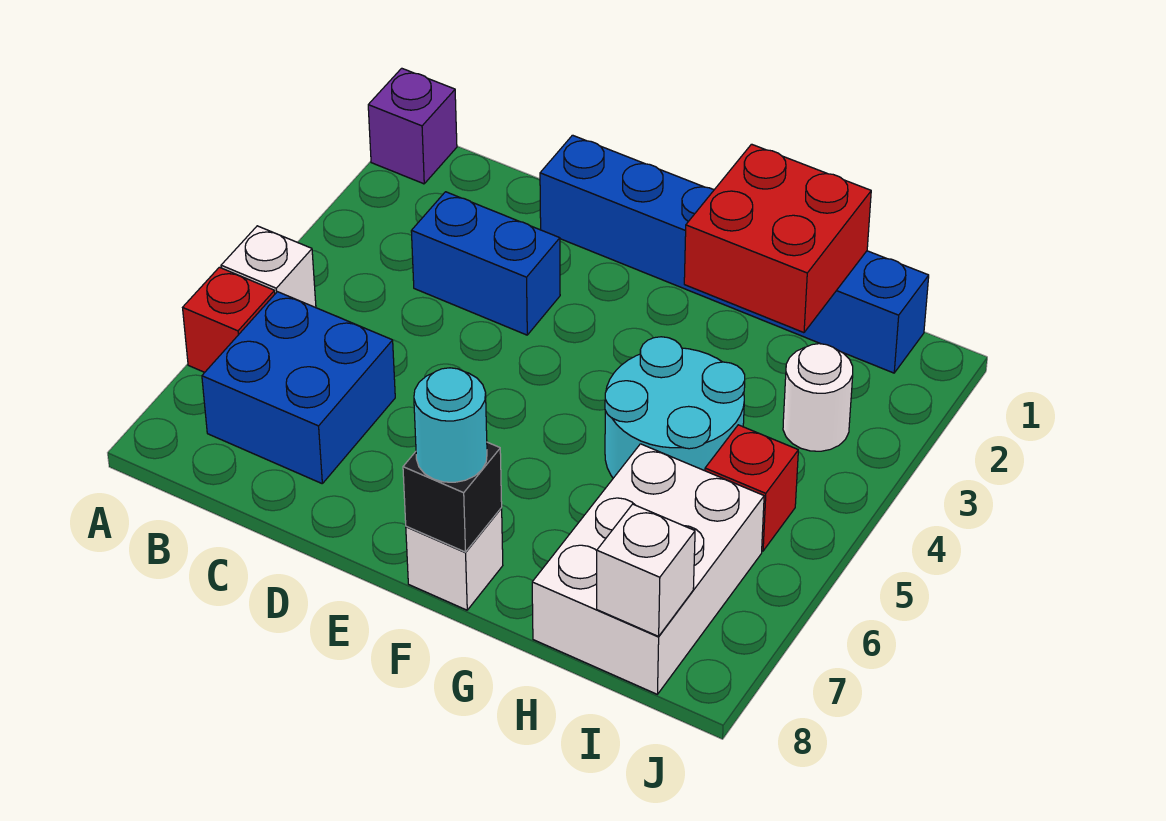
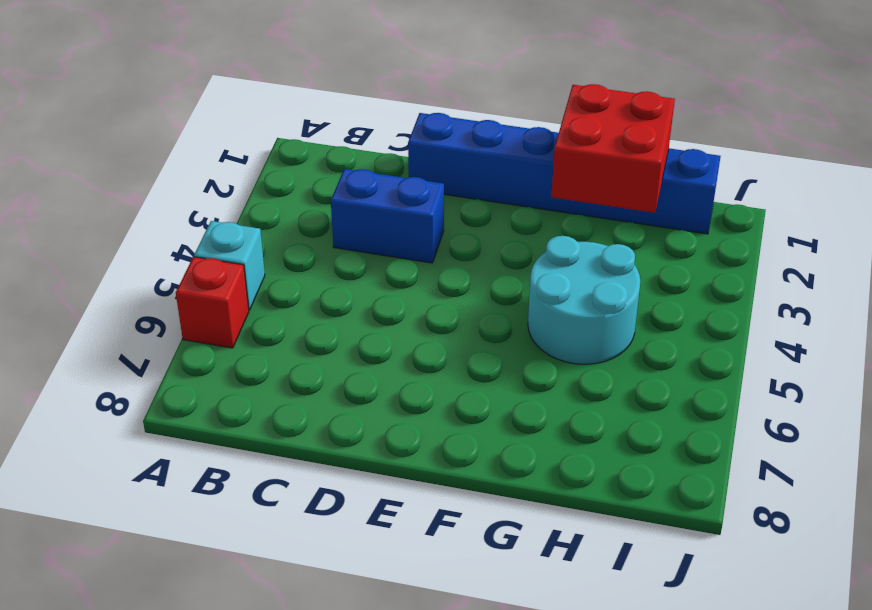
cyan brick A5 level 1 -> white brick A5 level 1
none -> purple brick A1 level 1
none -> blue brick B6:C7 level 1
none -> white brick F8 level 1

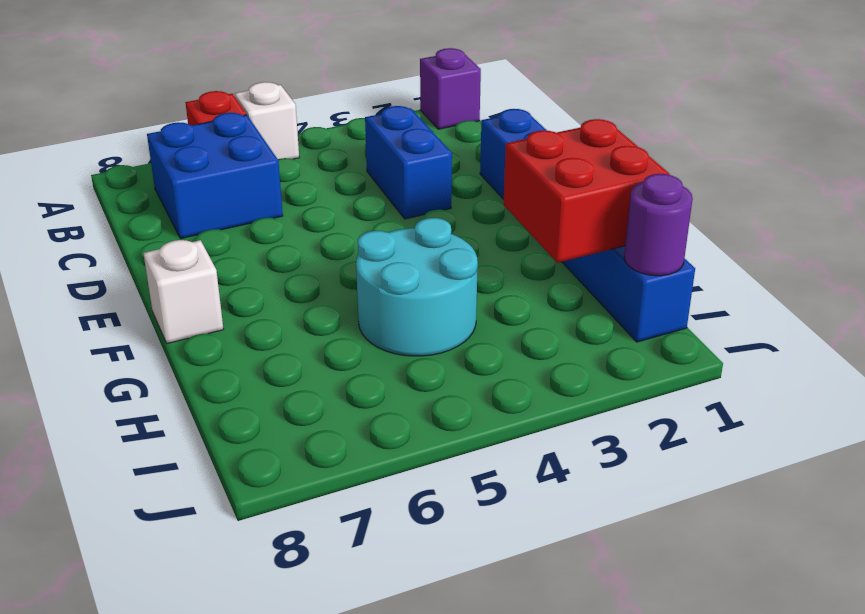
purple round brick I1 level 2 -> none
none -> white brick H6:I8 level 1
none -> white round brick I3 level 1
none -> red brick I5 level 1

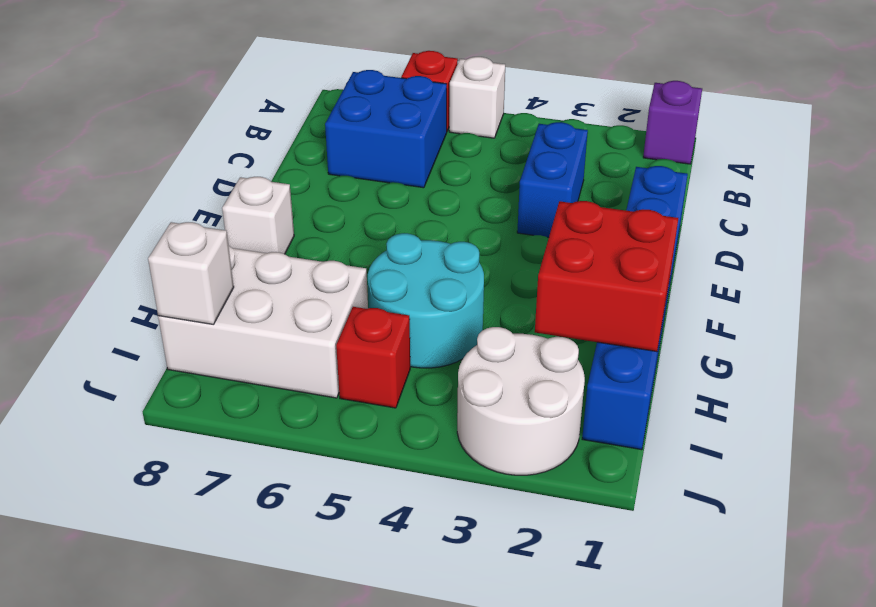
white round brick I2:J3 level 1 -> white round brick I3 level 1
none -> black brick F8 level 2
none -> cyan round brick F8 level 3

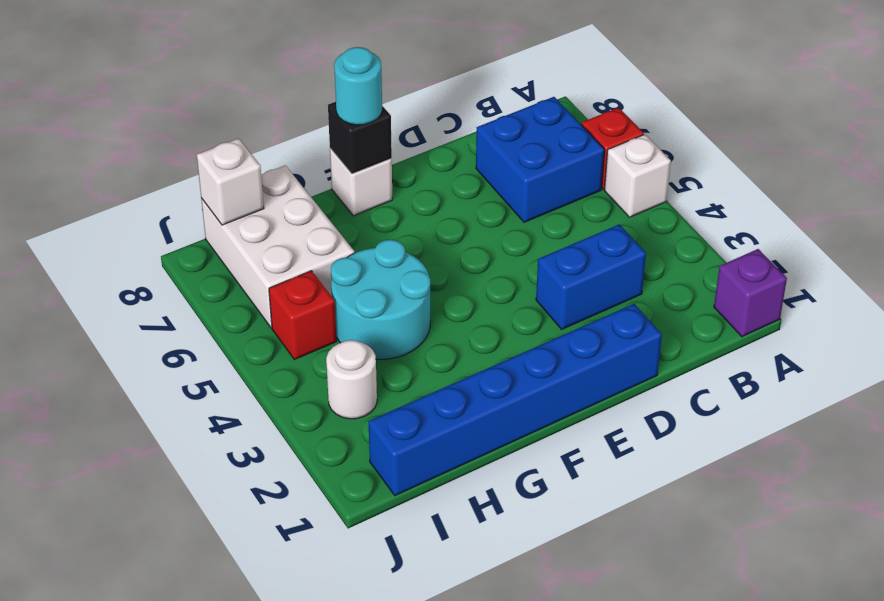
none -> red brick G1:H2 level 2

